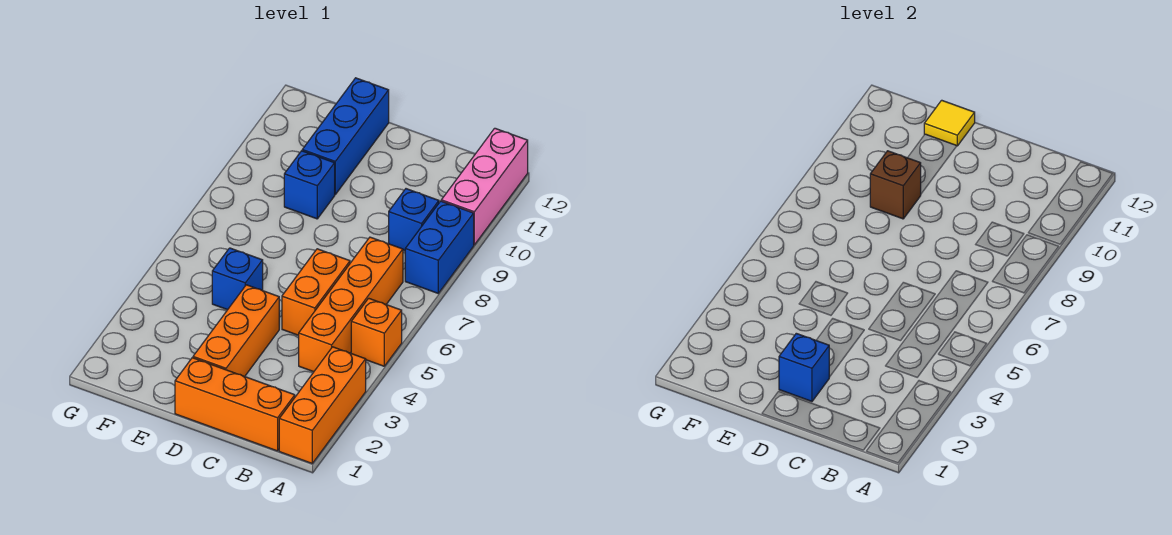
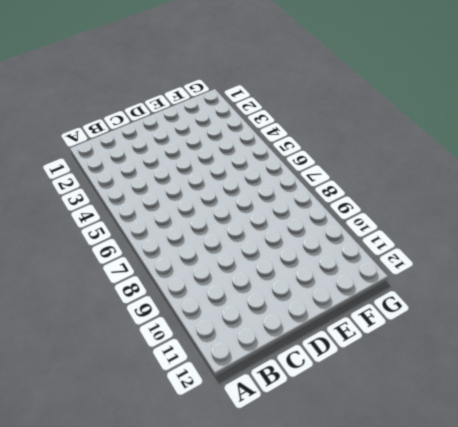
none -> orange brick A1:A3 level 1
none -> orange brick A5 level 1
none -> blue brick A8:A9 level 1

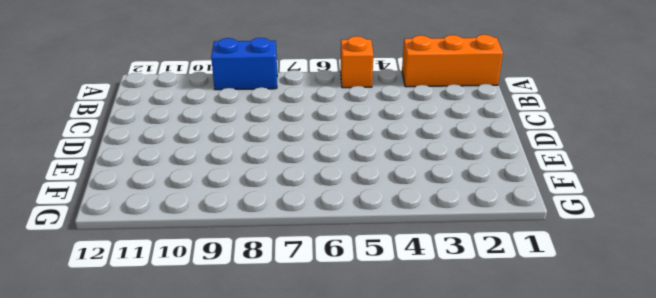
none -> pink brick A10:A12 level 1
none -> orange brick B1:D1 level 1
none -> orange brick B4:B7 level 1

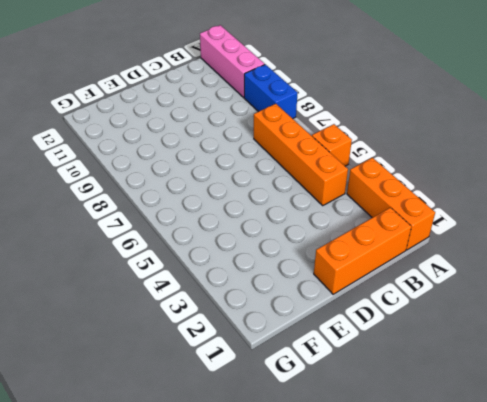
none -> blue brick B9 level 1
none -> orange brick C5:C6 level 1
none -> orange brick D2:D4 level 1

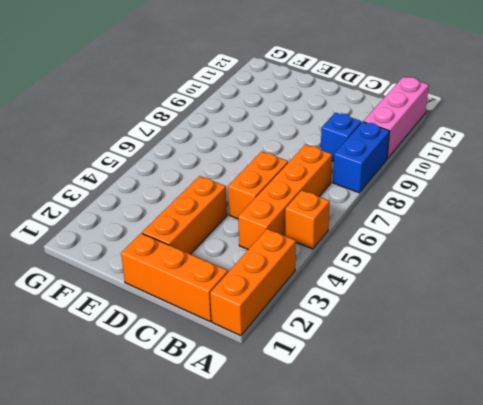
none -> blue brick E5 level 1
none -> blue brick E9 level 1
none -> blue brick E10:E12 level 1

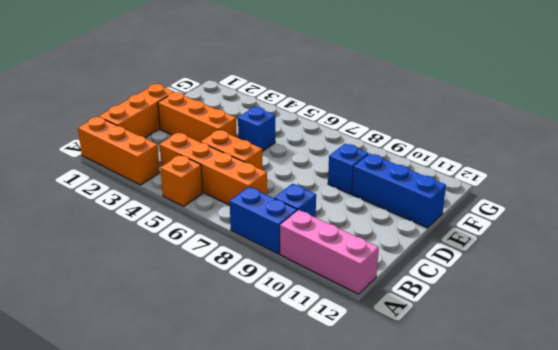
none -> blue brick D2 level 2
none -> brown brick E9 level 2
none -> yellow tile E12 level 2

